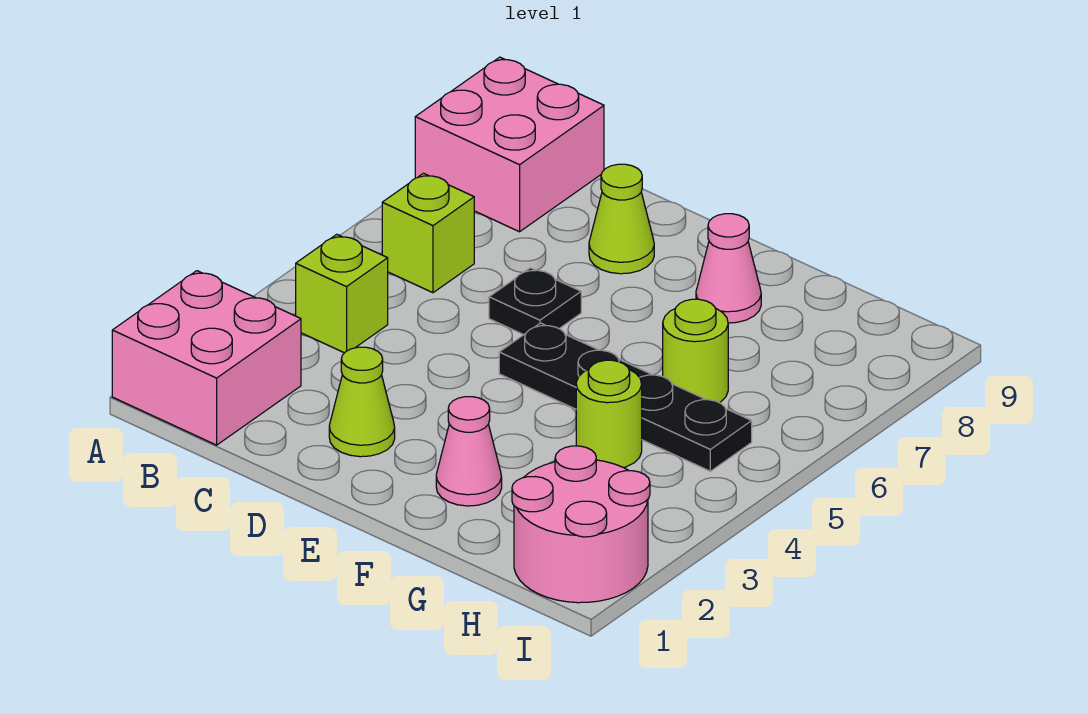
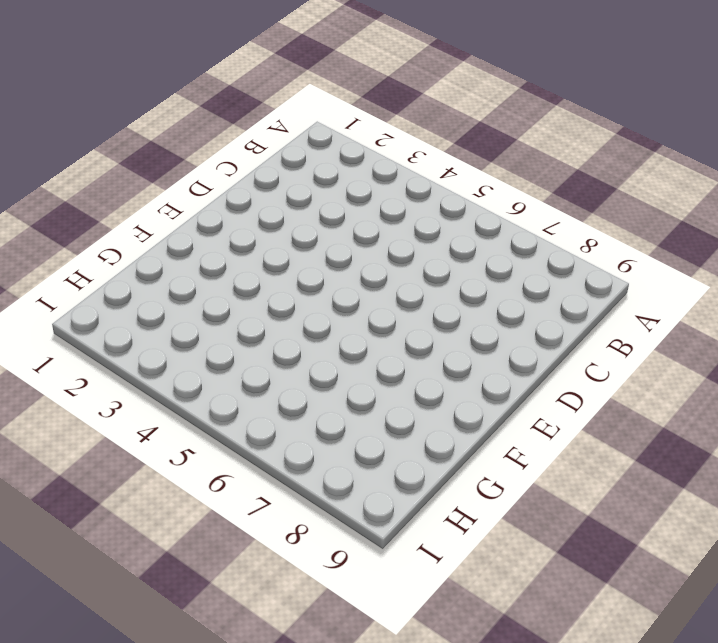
none -> pink brick A1:B2 level 1
none -> pink brick A8:B9 level 1
none -> lime brick B4 level 1

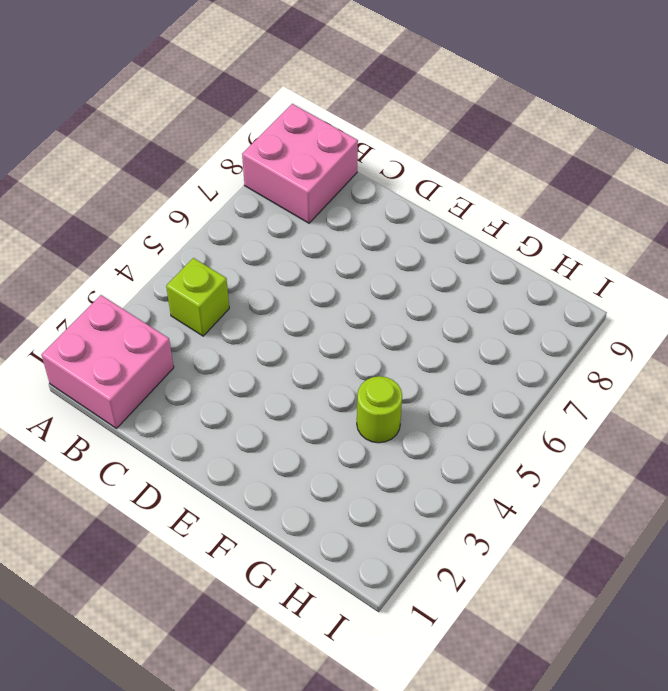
none -> lime brick B6 level 1
none -> lime cone D2 level 1
none -> black plate D6 level 1

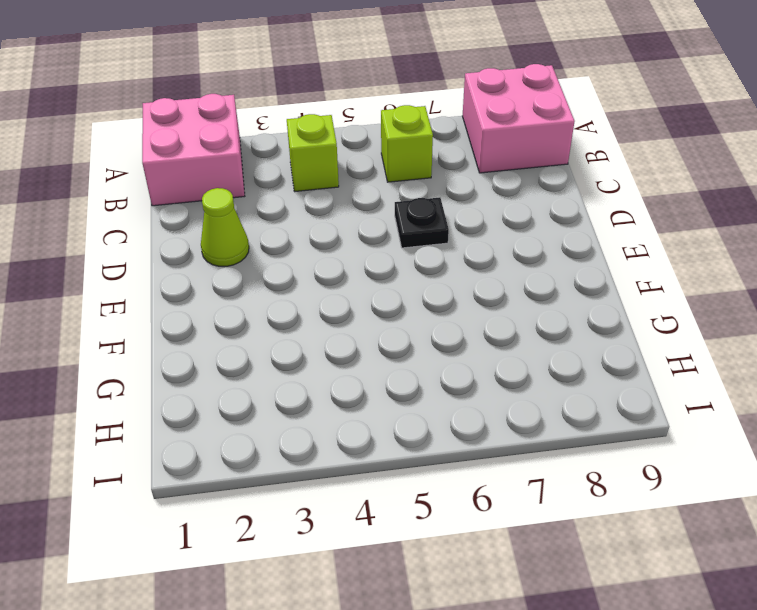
none -> lime cone D8 level 1
none -> black plate E5:H5 level 1
none -> pink cone F2 level 1

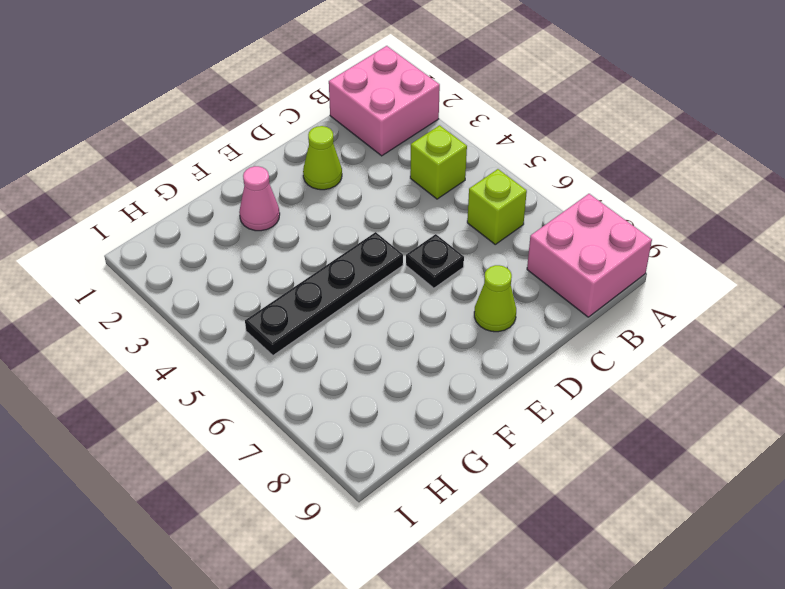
none -> pink cone F8 level 1
none -> lime round brick G4 level 1
none -> lime round brick G6 level 1

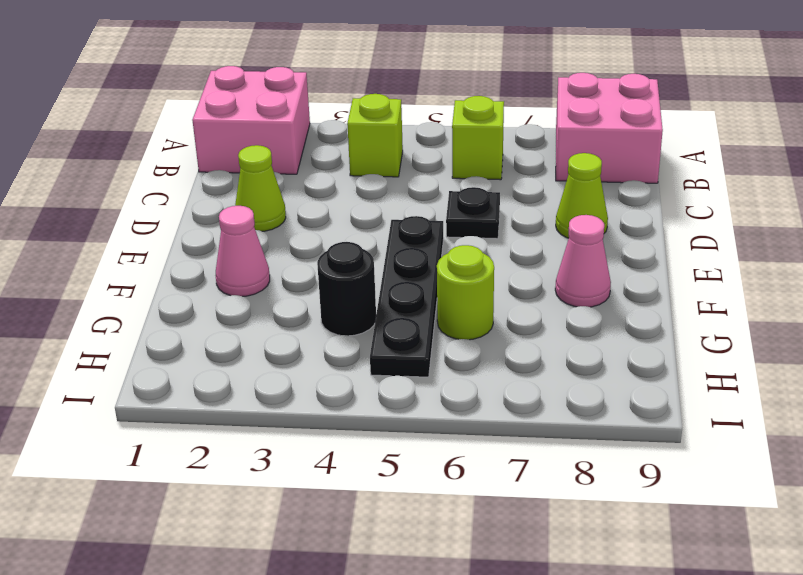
black round brick G4 level 1 -> lime round brick G4 level 1
none -> pink round brick H1:I2 level 1

